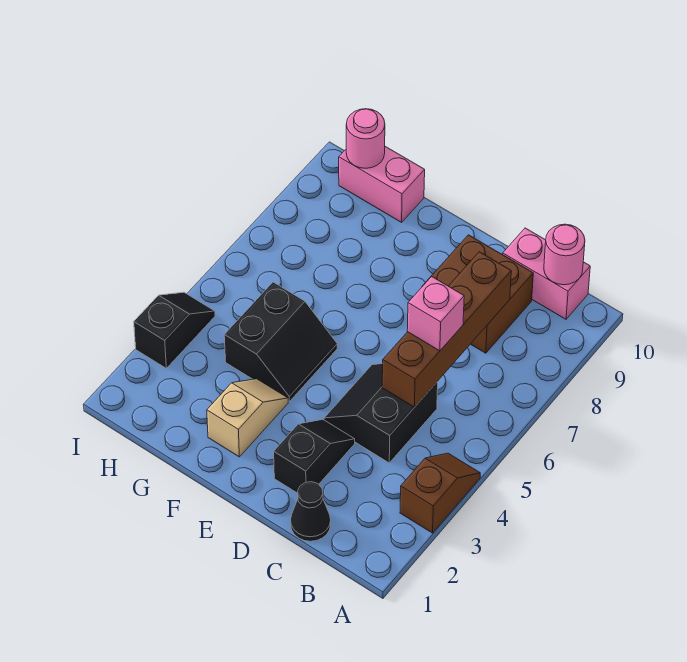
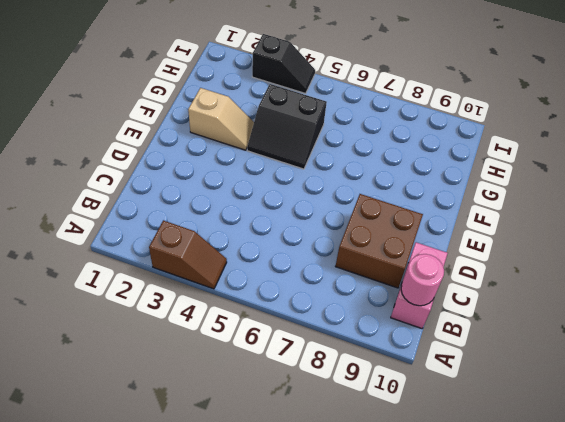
none -> black cone C1 level 1
none -> black slope C4:D5 level 1 top C
none -> black slope D2:D3 level 1 top 2

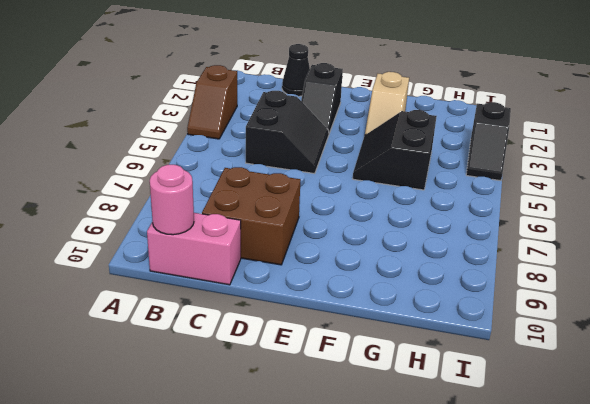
none -> pink brick G10:H10 level 1
none -> brown brick C5:C8 level 2
none -> pink round brick H10 level 2

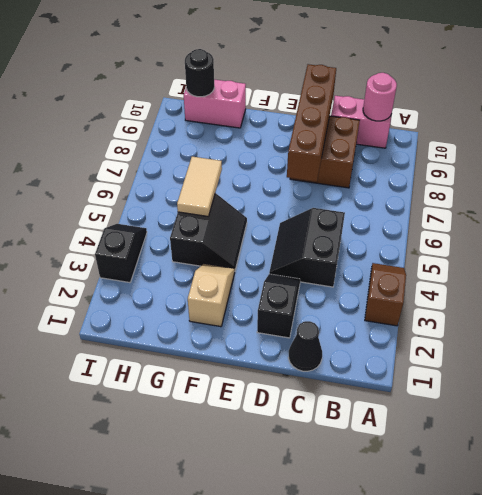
brown brick D7:D10 level 2 -> brown brick C5:C8 level 2
tan tile G5:G6 level 2 -> none
black round brick H10 level 2 -> pink round brick H10 level 2
none -> pink brick C6 level 3

